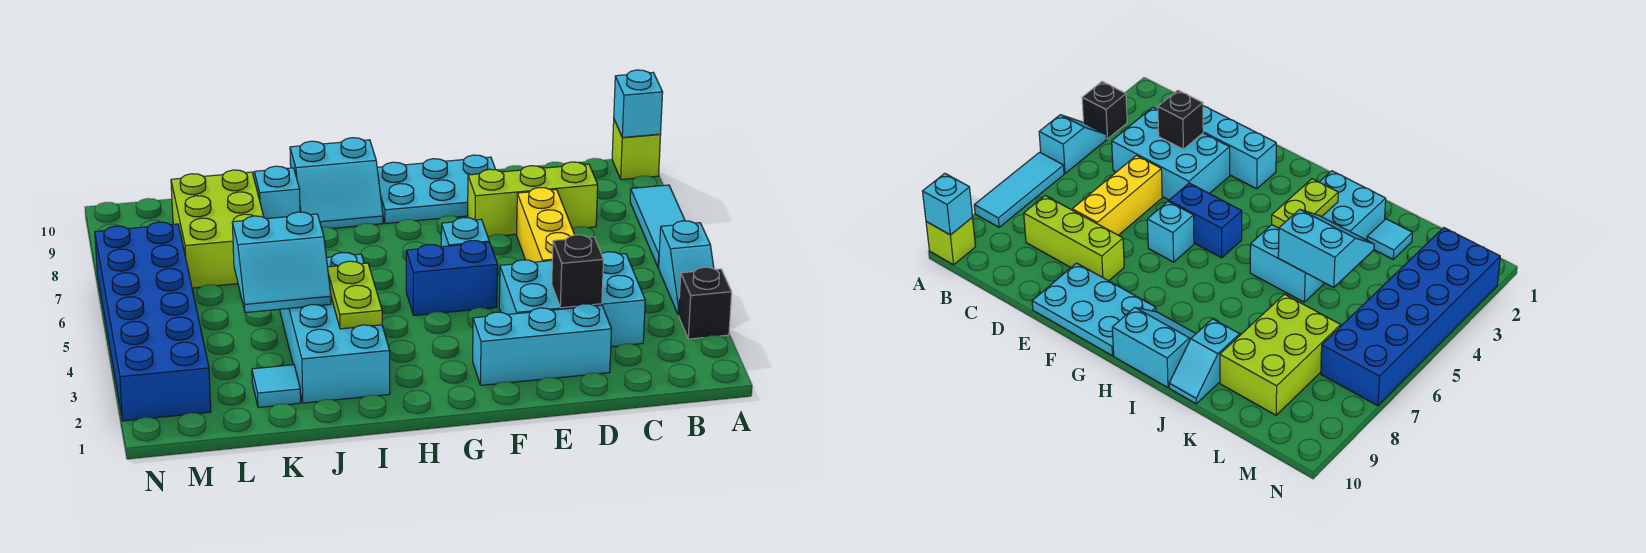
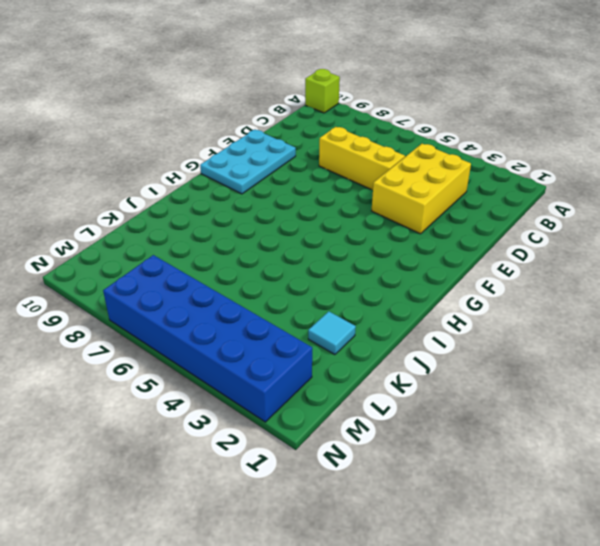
yellow brick C3:E4 level 1 -> cyan brick C3:E4 level 1
none -> black brick A3 level 1
none -> cyan slope A4:A5 level 1 top 5
none -> cyan tile A6:A8 level 1

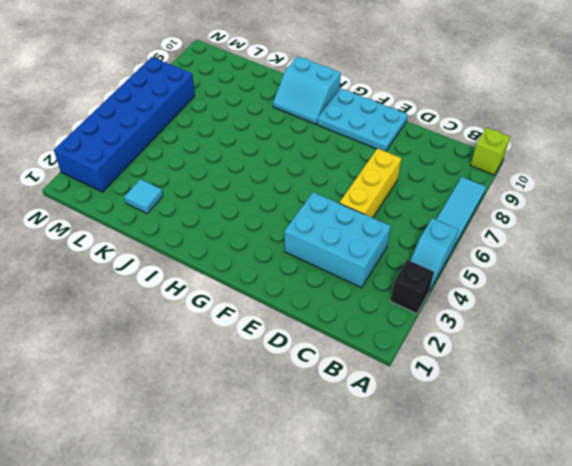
none -> lime brick C8:E8 level 1
none -> cyan brick D2:F2 level 1
none -> blue brick F5:G5 level 1

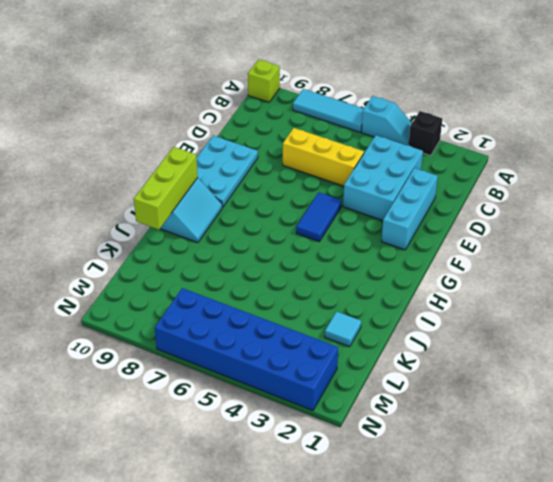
blue tile F5:G5 level 1 -> blue brick F5:G5 level 1
lime brick H10:J10 level 2 -> lime brick C8:E8 level 1
none -> cyan brick F6 level 1
none -> cyan brick I2:J5 level 1
none -> cyan slope J9:J10 level 1 top 9

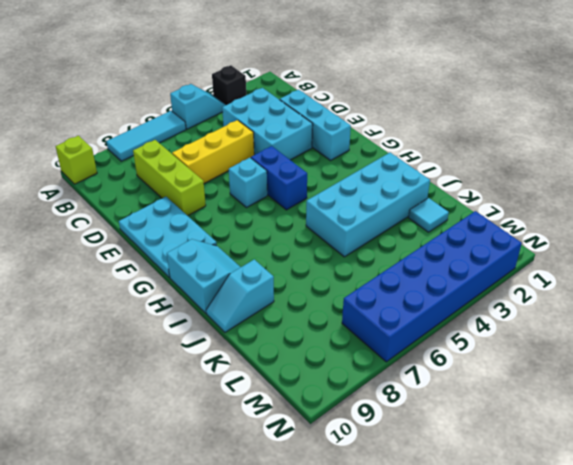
none -> lime brick K7:L9 level 1
none -> cyan brick A10 level 2
none -> black brick D3 level 2

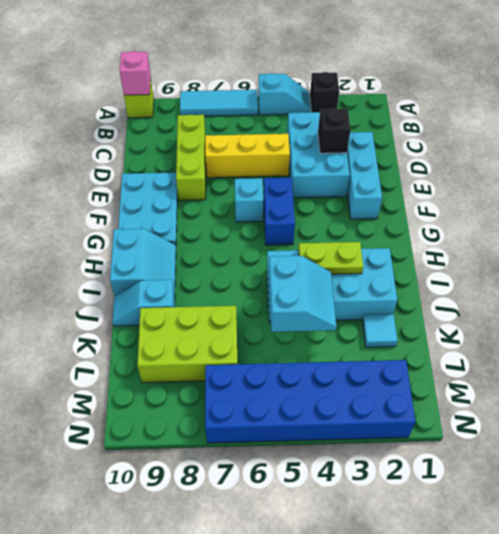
pink brick A10 level 2 -> cyan brick A10 level 2

